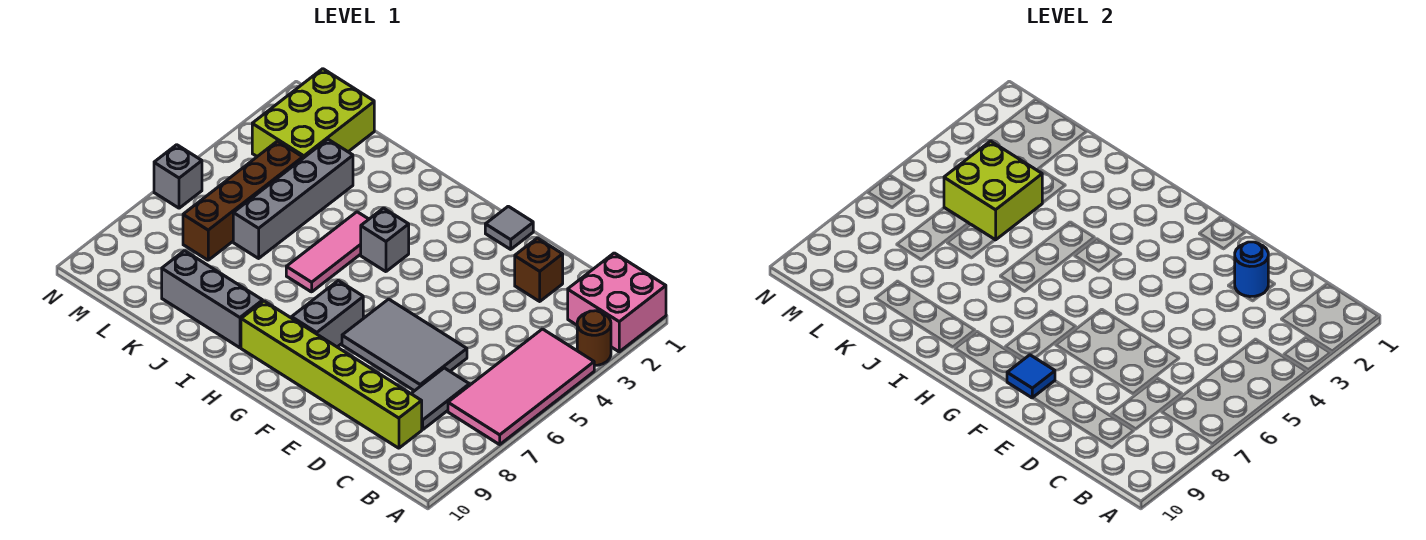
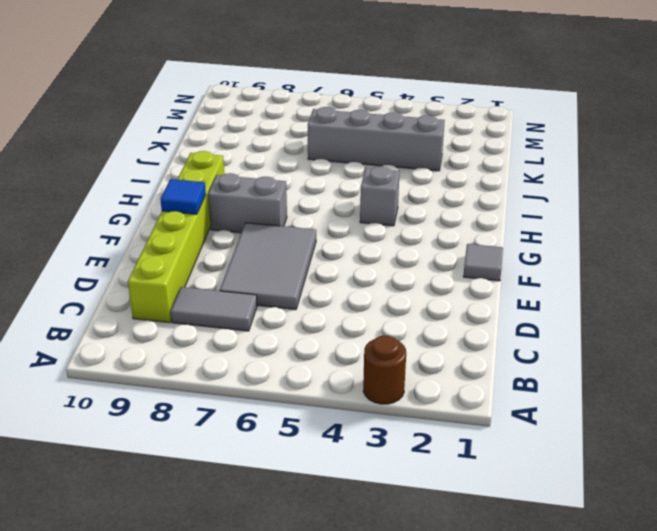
none -> pink brick A1:B2 level 1
none -> pink tile A4:B7 level 1
none -> brown brick D2 level 1

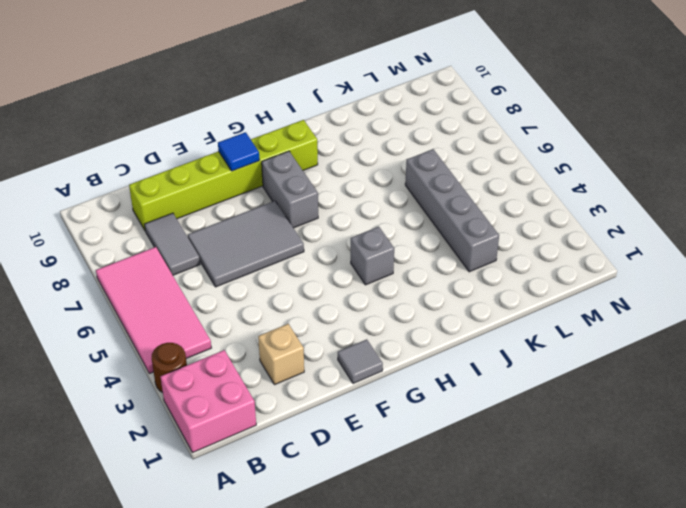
tan brick D2 level 1 -> brown brick D2 level 1
none -> pink tile I4:I6 level 1
none -> grey brick I9:K9 level 1
none -> lime brick L1:M3 level 1

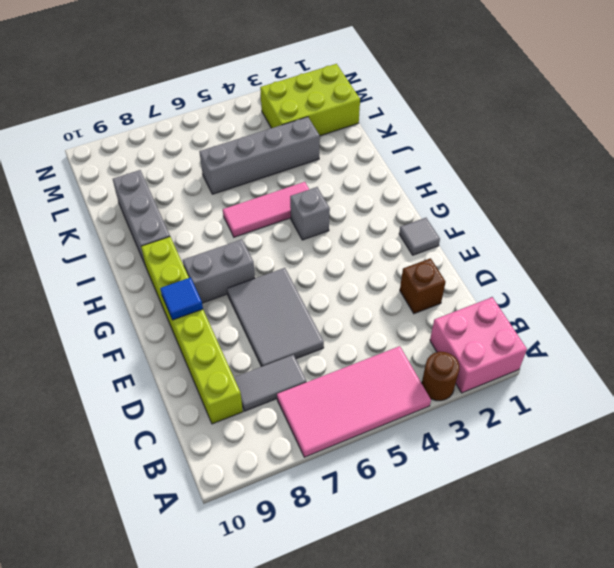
none -> brown brick L4:L7 level 1
none -> grey brick N6 level 1
none -> blue round brick D2 level 2

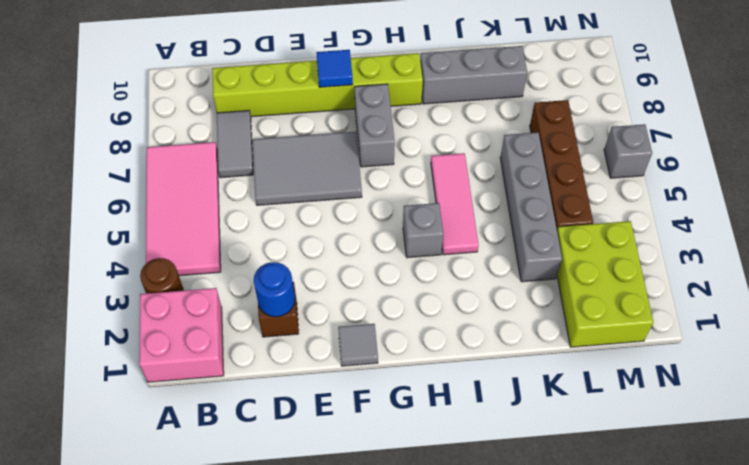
none -> lime brick K4:L5 level 2

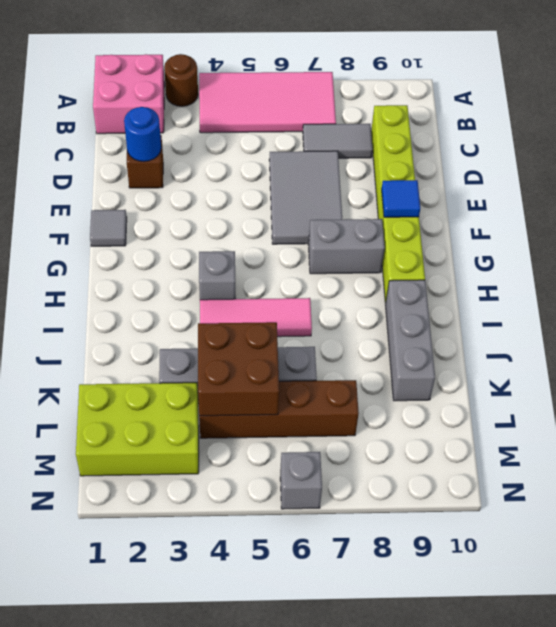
brown brick K4:L5 level 2 -> lime brick K4:L5 level 2

